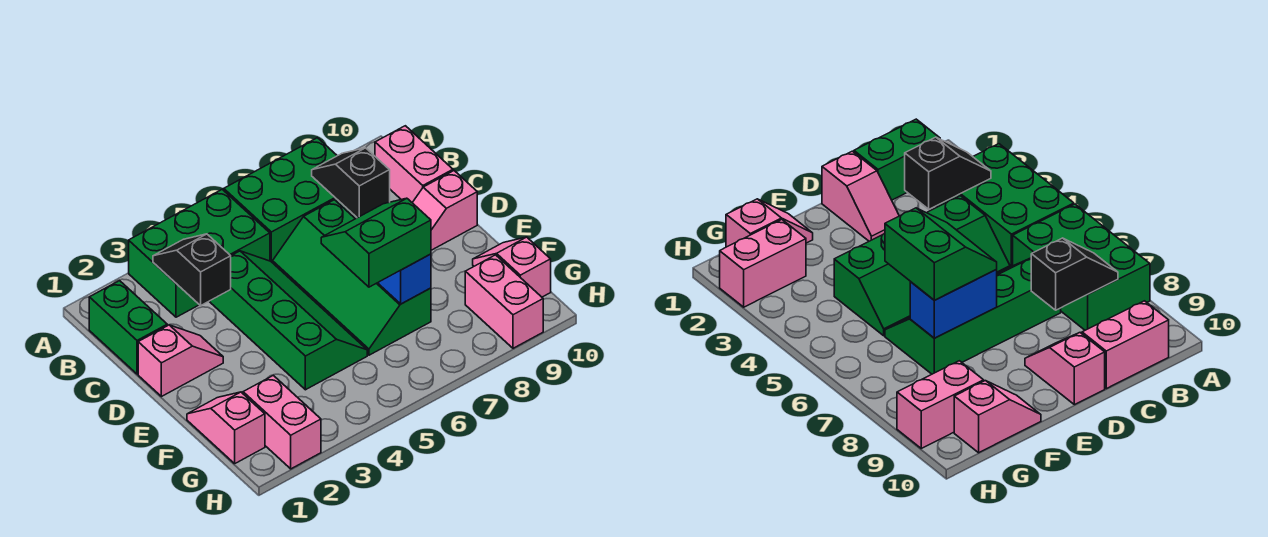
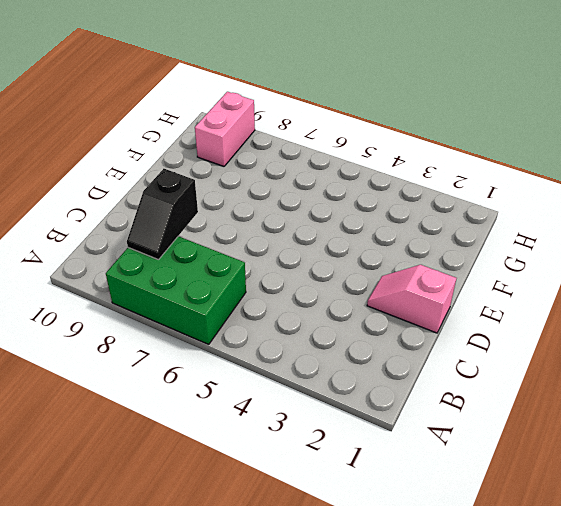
none -> green brick A3:B5 level 1
none -> green brick B1:C1 level 1
none -> pink brick B10:C10 level 1

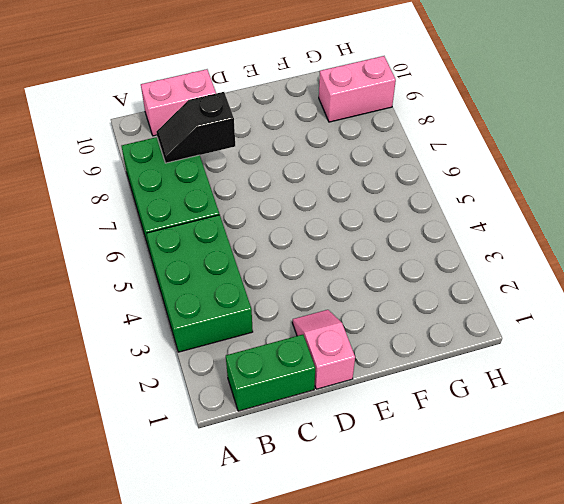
none -> green slope C4:F5 level 1 top 4
none -> green slope C6:F7 level 1 top 7
none -> pink slope D9:D10 level 1 top 10

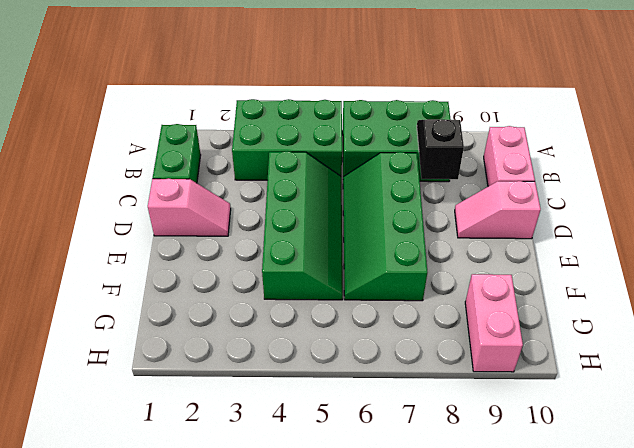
none -> pink slope F1:G1 level 1 top G
none -> pink slope F10:G10 level 1 top G
none -> pink brick G2:H2 level 1

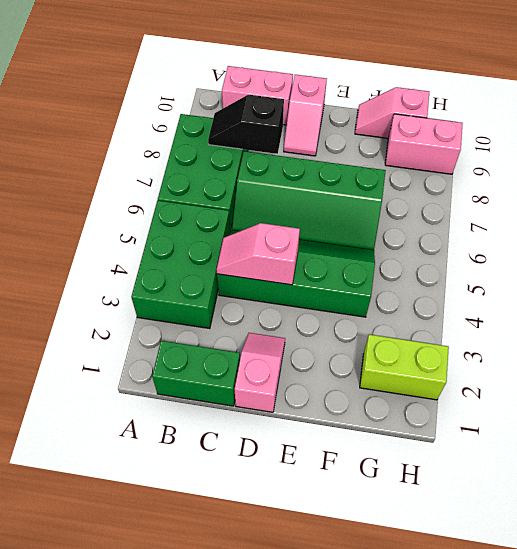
pink slope C4:D4 level 2 top D -> pink slope F1:G1 level 1 top G
lime brick G2:H2 level 1 -> pink brick G2:H2 level 1
none -> black slope B3:C3 level 2 top C
none -> blue brick E7:F7 level 2
none -> green slope E6:F7 level 3 top F

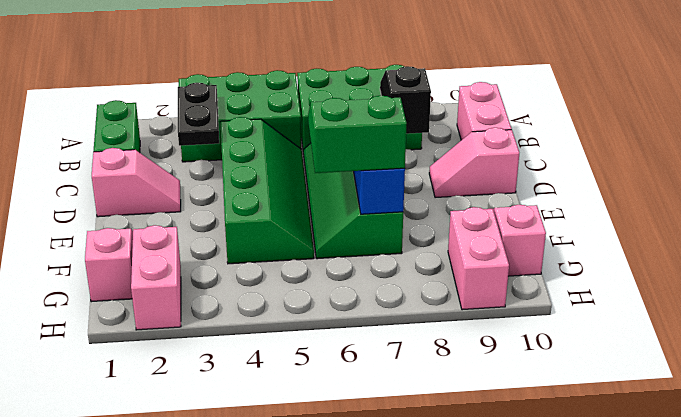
black plate B3:C3 level 2 -> black slope B3:C3 level 2 top C

